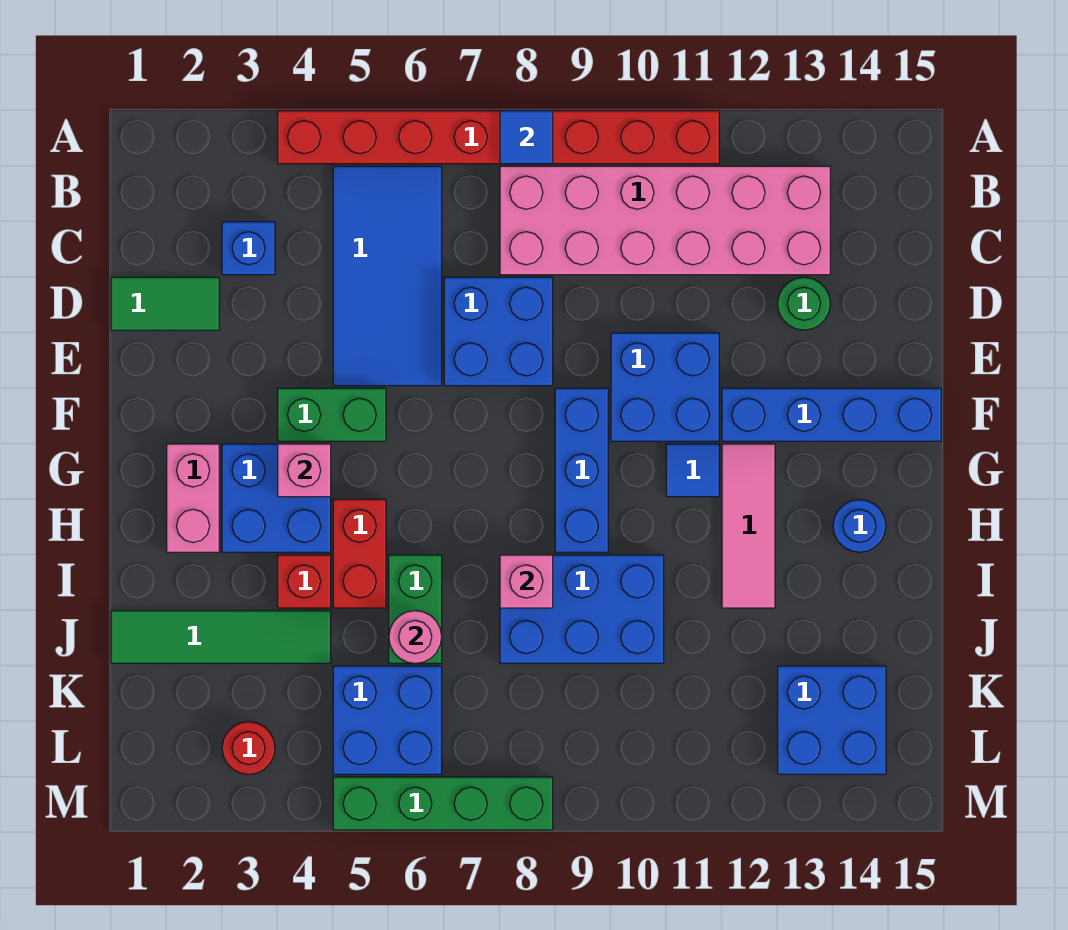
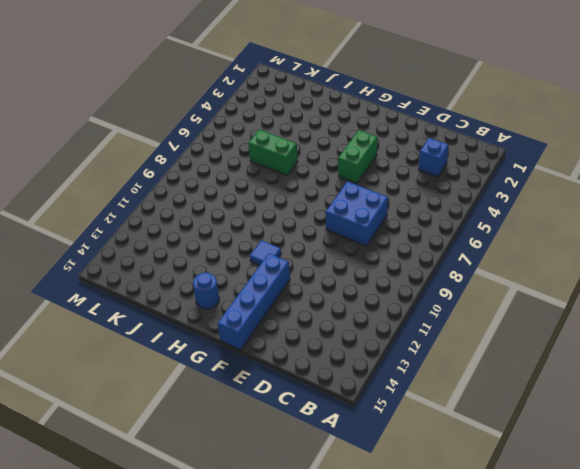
none -> red brick A4:A11 level 1
none -> blue tile B5:E6 level 1
none -> pink brick B8:C13 level 1

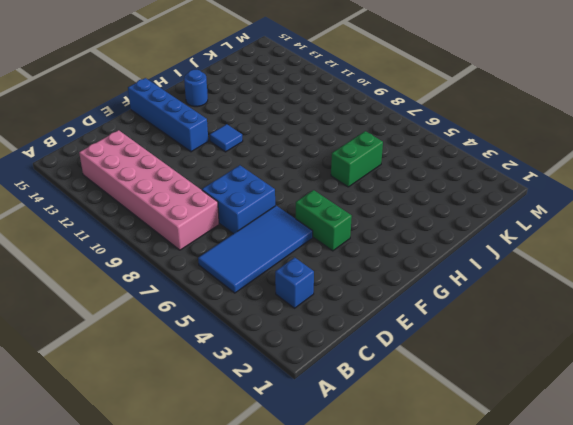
none -> red brick A4:A11 level 1
none -> green tile D1:D2 level 1
none -> green round brick D13 level 1

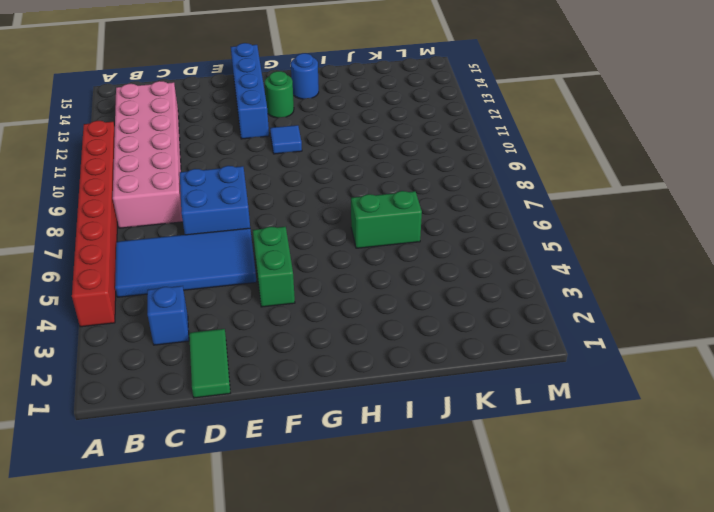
green round brick G13 level 1 -> green round brick D13 level 1
none -> blue brick E10:F11 level 1
none -> blue brick F9:H9 level 1
none -> pink brick G2:H2 level 1

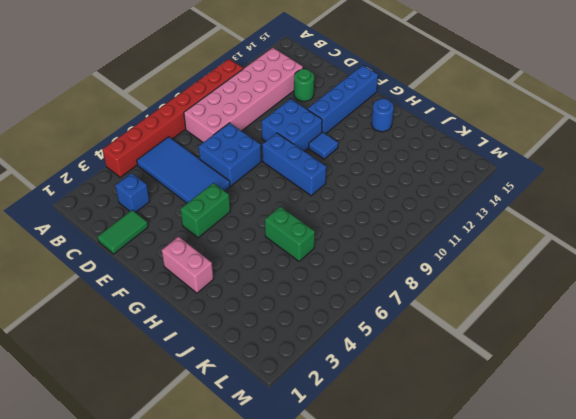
none -> blue brick G3:H4 level 1
none -> pink tile G12:I12 level 1
none -> red brick H5:I5 level 1

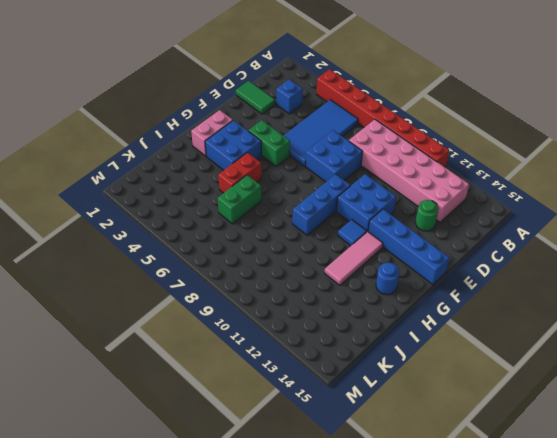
none -> red brick I4 level 1
none -> blue brick I8:J10 level 1
none -> green tile J1:J4 level 1

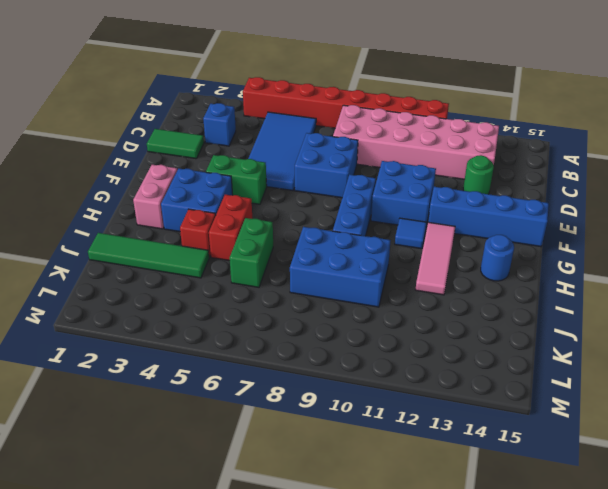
none -> blue brick K5:L6 level 1
none -> blue brick K13:L14 level 1
none -> red round brick L3 level 1

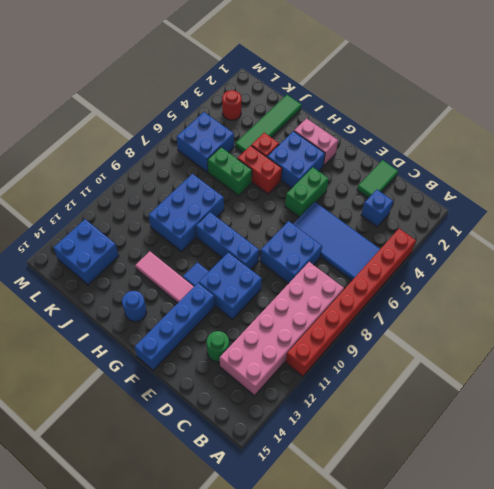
none -> green brick M5:M8 level 1
none -> blue tile A8 level 2
none -> pink brick G4 level 2

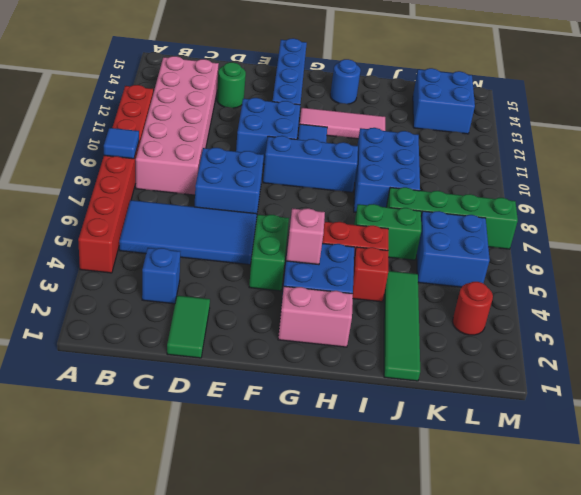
green brick J7:M7 level 1 -> green brick M5:M8 level 1
none -> pink brick I8 level 2
none -> pink round brick J6 level 2

